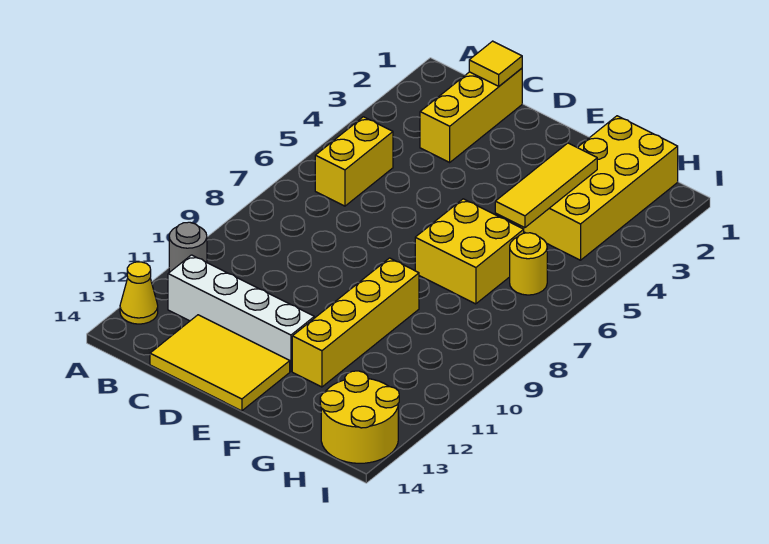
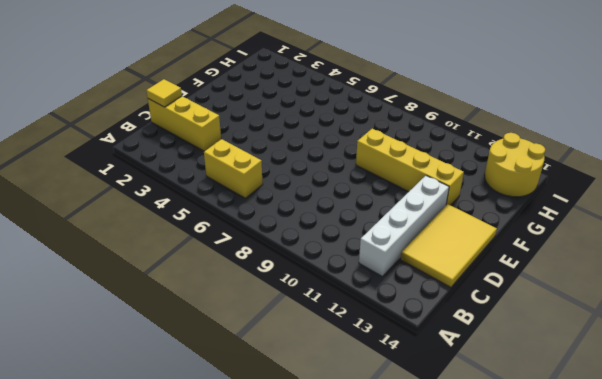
none -> grey round brick A11 level 1
none -> yellow cone A13 level 1
none -> yellow brick F6:G7 level 1

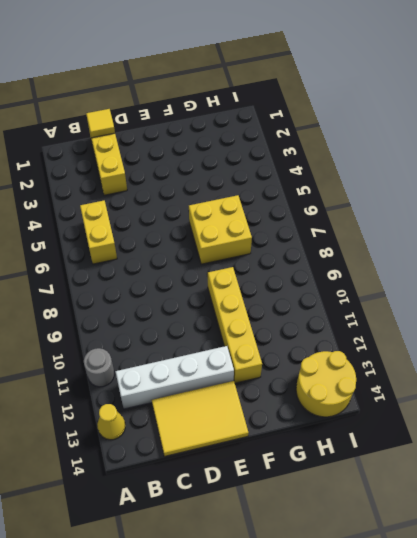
none -> yellow brick G1:H4 level 1
none -> yellow round brick H6 level 1
none -> yellow tile G3:G5 level 2

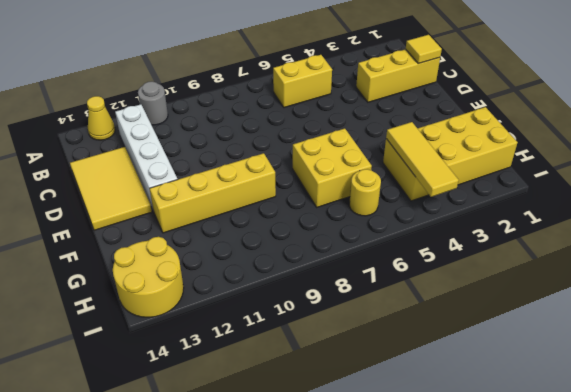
yellow tile G4:I4 level 2 -> yellow tile G3:G5 level 2

